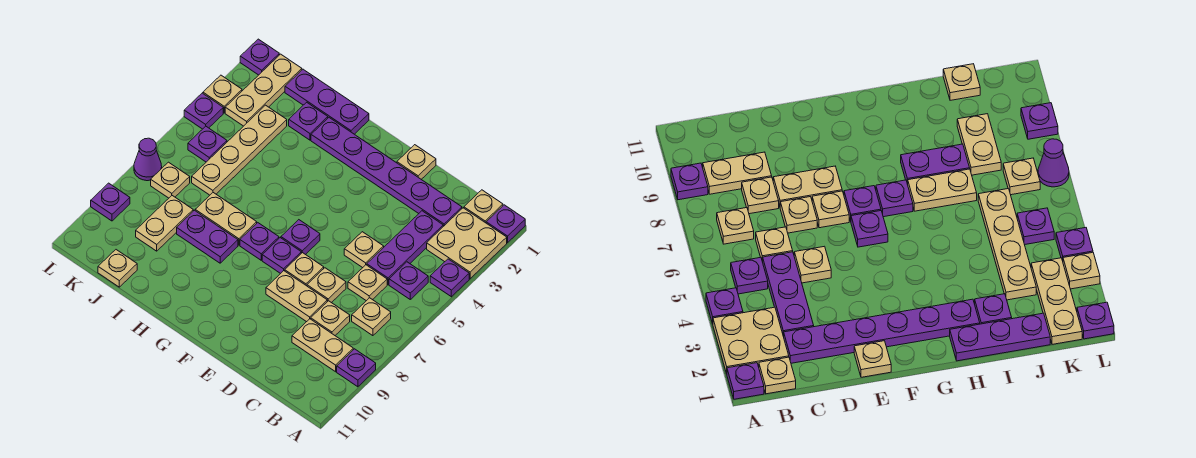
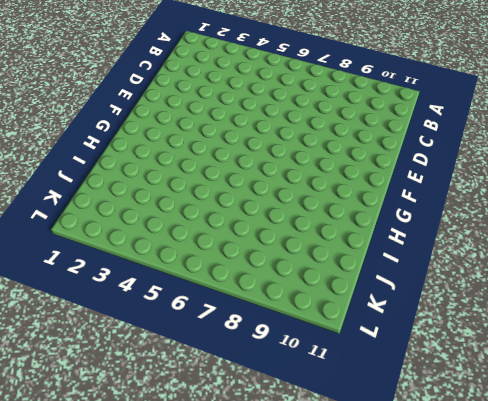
none -> purple plate A1 level 1
none -> tan plate A2:B3 level 1
none -> purple plate A4 level 1
none -> purple plate A9 level 1

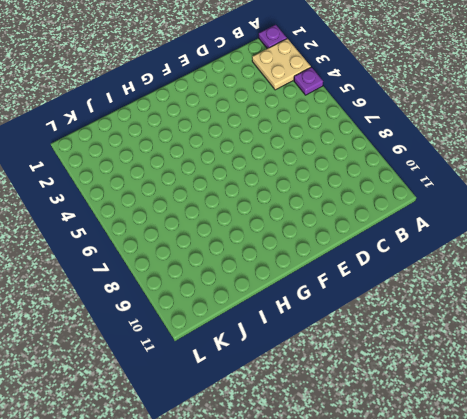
none -> purple plate A9 level 1
none -> tan plate B1 level 1
none -> purple plate B5 level 1
none -> tan plate B7 level 1

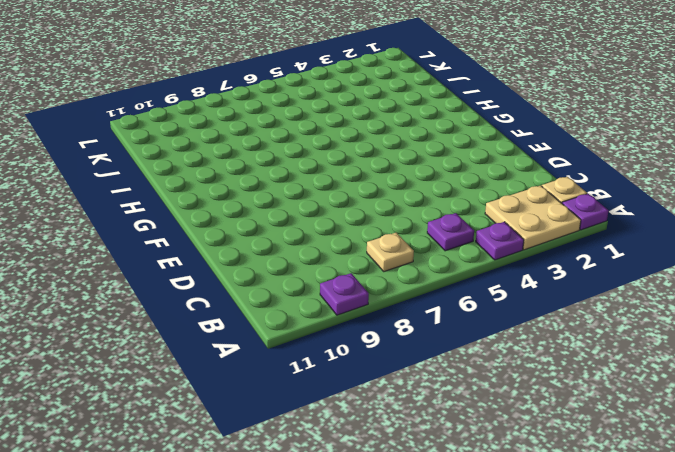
none -> tan plate B9:C9 level 1
none -> purple plate C2:H2 level 1
none -> purple plate C3:C5 level 1
none -> tan plate C6 level 1

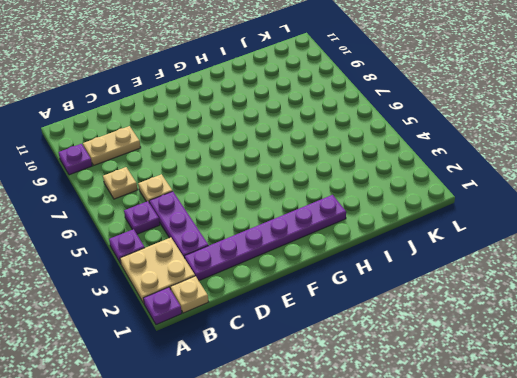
none -> tan plate C8 level 1
none -> tan plate D5 level 1
none -> tan plate D7 level 1
none -> tan plate D8:E8 level 1

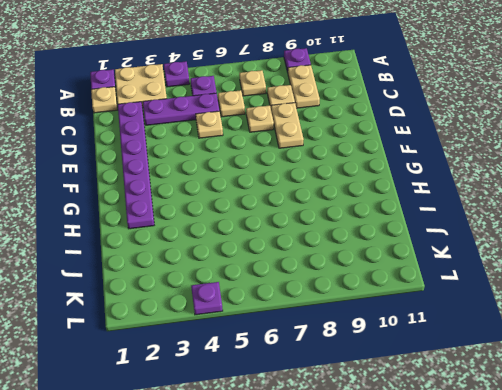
none -> tan plate E1 level 1
none -> tan plate E7 level 1
none -> purple plate F6 level 1
none -> purple plate F7 level 1

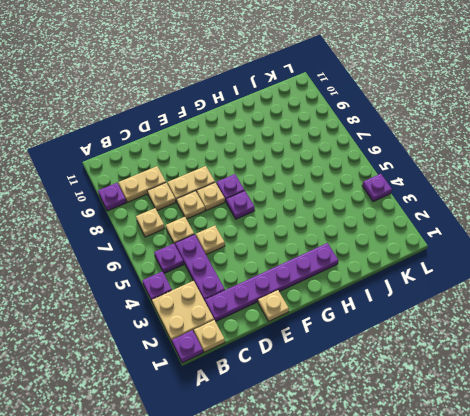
none -> purple plate G7 level 1
none -> purple plate H1:J1 level 1
none -> tan plate H7:I7 level 1
none -> purple plate H8:I8 level 1

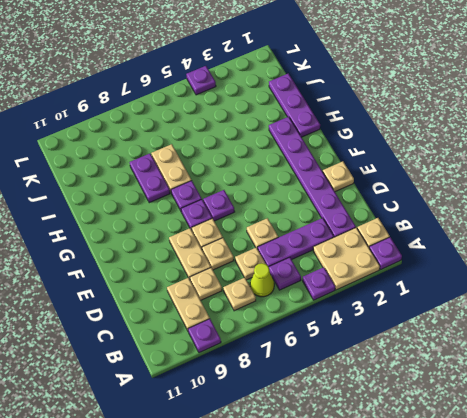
lime cone B6 level 1 -> none
none -> purple plate I2 level 1
none -> tan plate J3:J6 level 1
none -> tan plate J8:J9 level 1
none -> tan plate J11 level 1

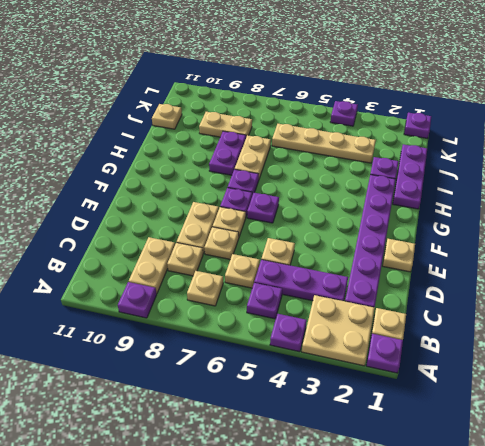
none -> tan plate K1:K3 level 1
none -> purple plate K5 level 1
none -> tan plate K7 level 1
none -> tan plate L3 level 1

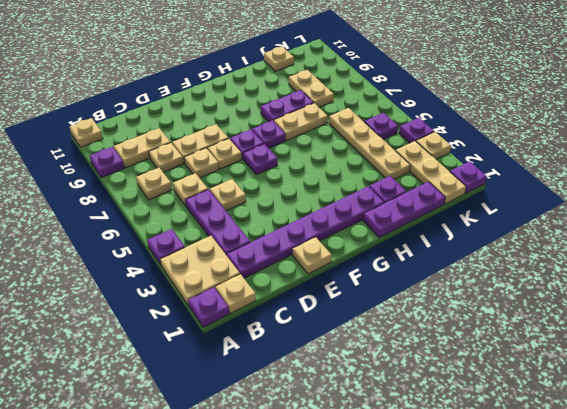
tan plate A11 level 1 -> tan plate K7 level 1
none -> purple plate B5 level 1
none -> purple cone L7 level 1
none -> purple plate L9 level 1

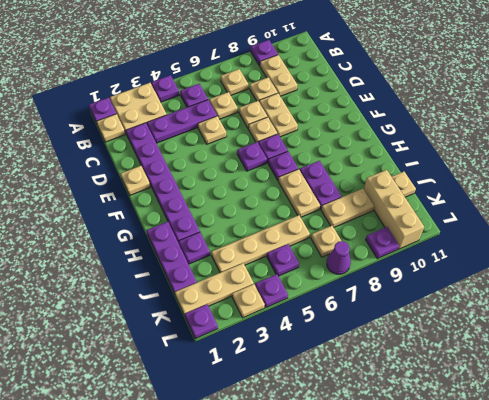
tan brick J10:L10 level 1 -> none

